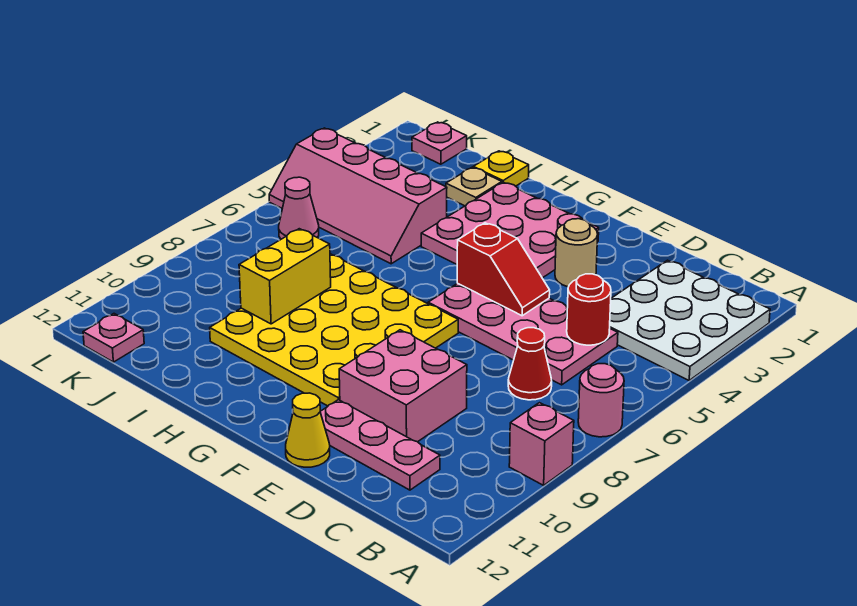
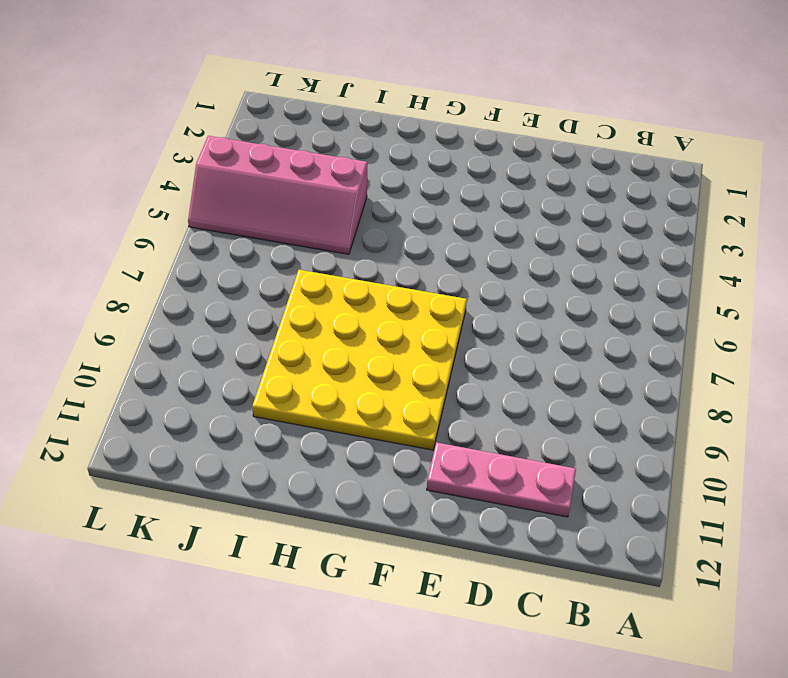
none -> white plate A2:C4 level 1
none -> pink round brick A7 level 1
none -> pink brick A9 level 1

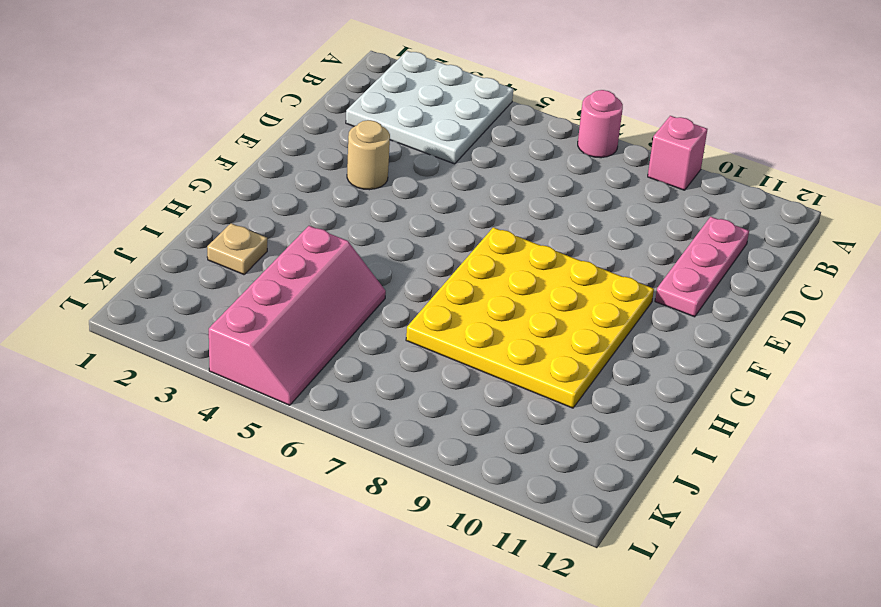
none -> pink plate C5:F6 level 1
none -> red cone C7 level 1
none -> pink brick D9:E10 level 1

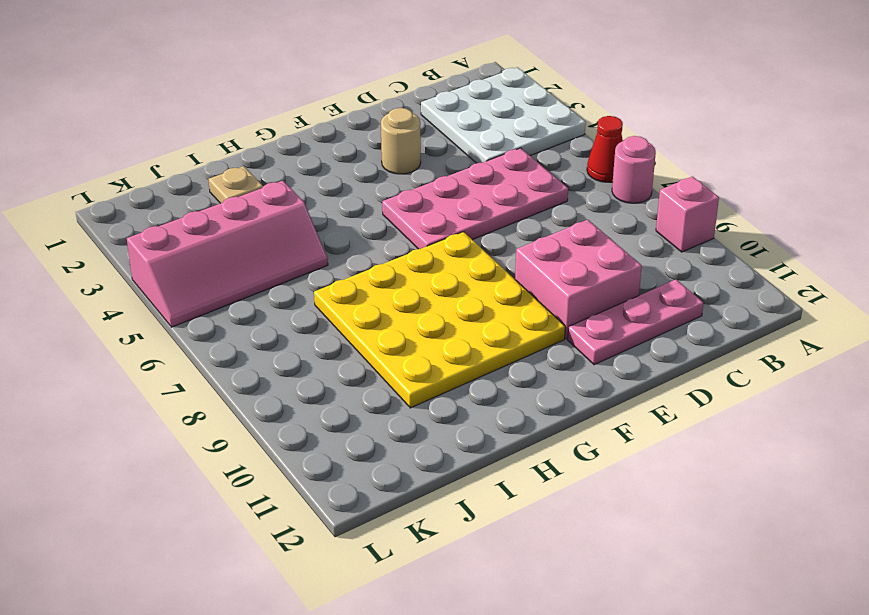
red cone A6 level 1 -> red cone C7 level 1
none -> yellow cone E12 level 1
none -> pink plate F2:H4 level 1
none -> yellow plate I1 level 1

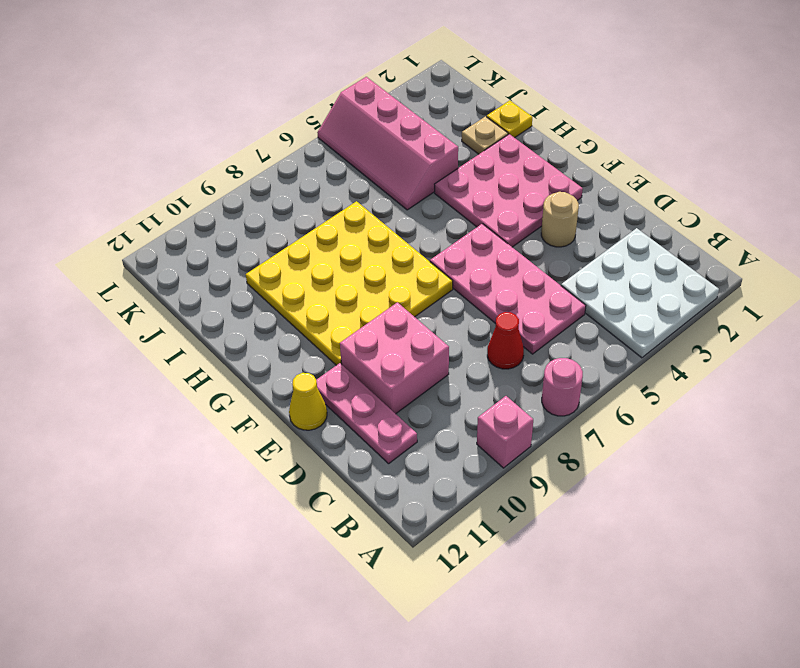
none -> pink plate K1 level 1
none -> pink cone K6 level 1
none -> pink plate K12 level 1

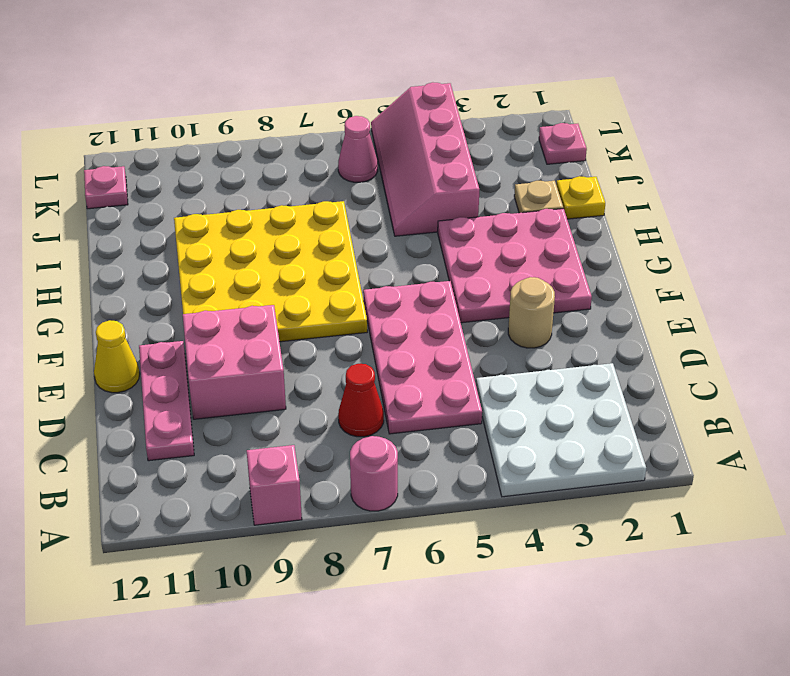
none -> red round brick C5 level 2
none -> red slope E5:F5 level 2 top F
none -> yellow brick I8:I9 level 2

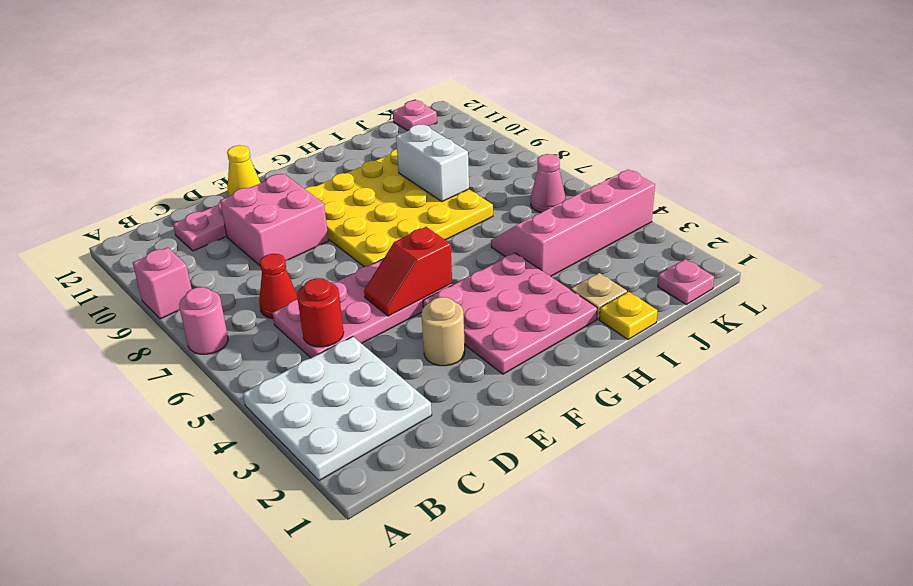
white brick I8:I9 level 2 -> yellow brick I8:I9 level 2

